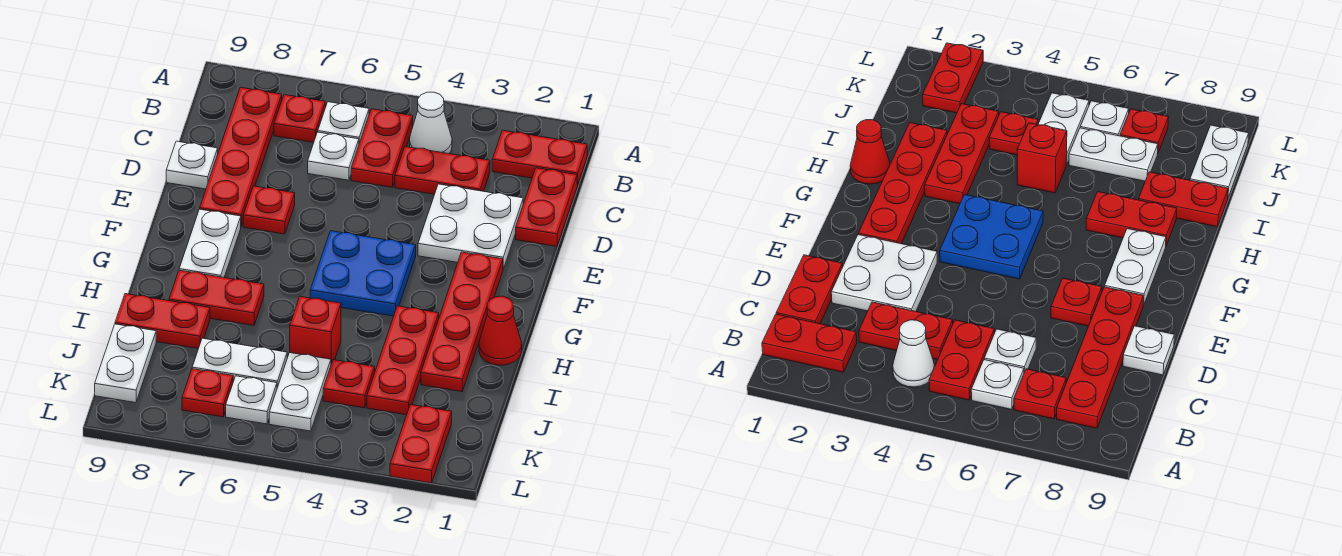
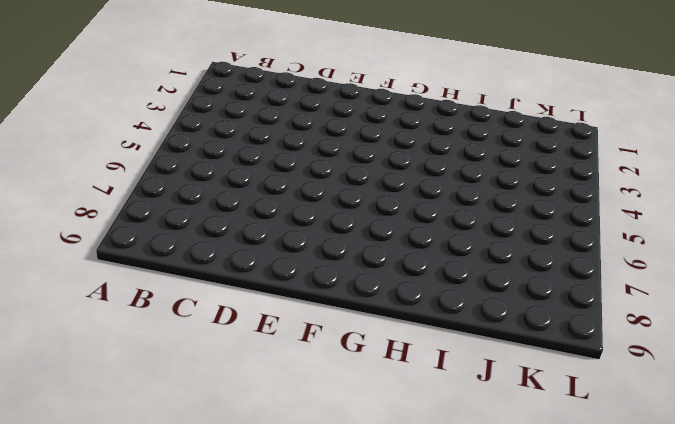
none -> red plate B1:B2 level 1
none -> white cone B4 level 1
none -> red plate B5:C5 level 1

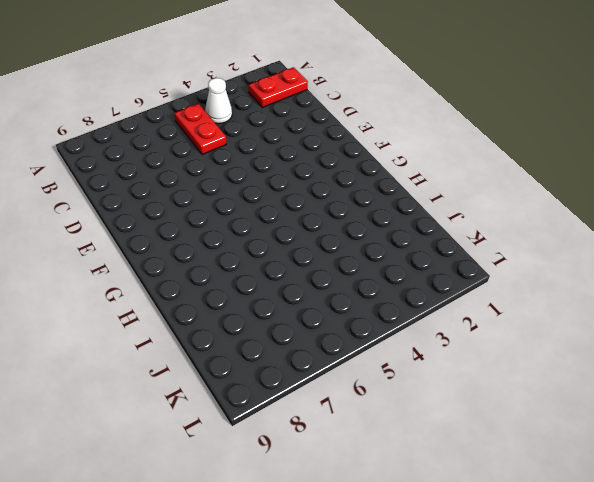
none -> white plate B6 level 1
none -> red plate B7 level 1
none -> red plate B8:E8 level 1

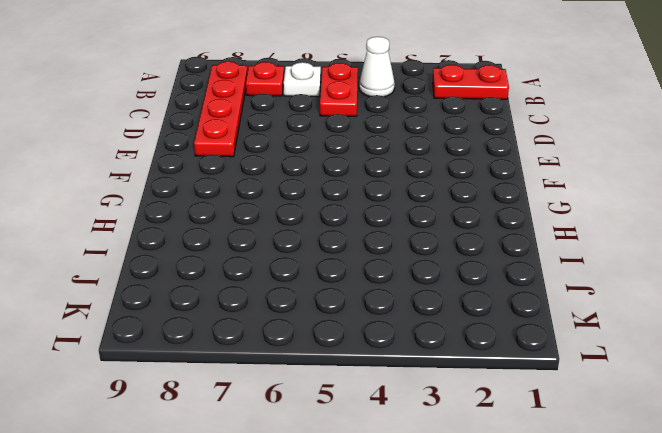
none -> red plate C1:D1 level 1
none -> red plate C3:C4 level 1
none -> white plate C6 level 1

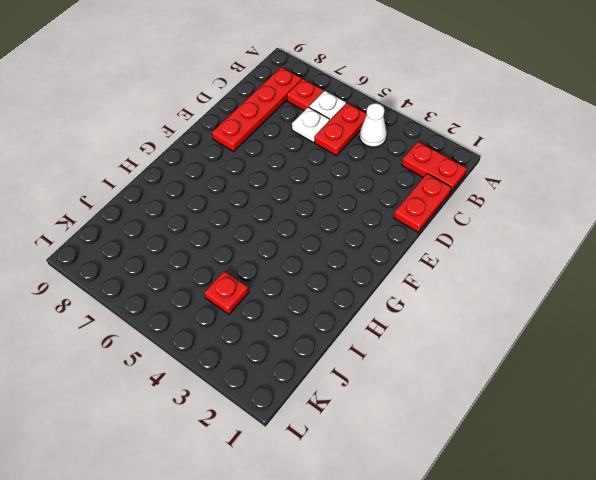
none -> red plate C3:C4 level 1
none -> white plate D2:E3 level 1
none -> white plate D9 level 1

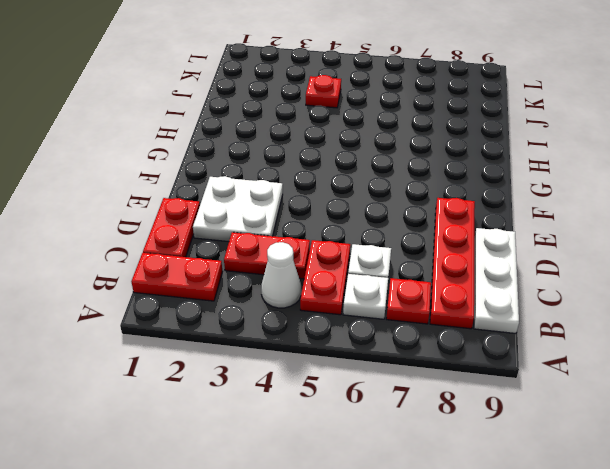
white plate B9:D9 level 1 -> white plate D9 level 1
none -> red plate E7 level 1
none -> red plate F2:I2 level 1
none -> blue plate F4:G5 level 1

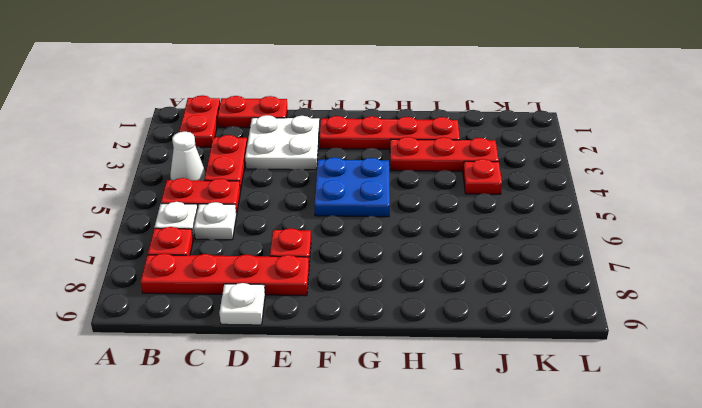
none -> white plate F8:G8 level 1
none -> red cone H1 level 1
none -> red plate H7:H8 level 1

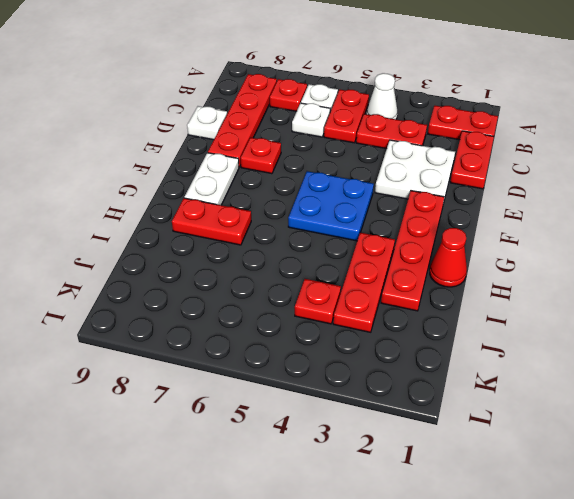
none -> red brick I5 level 1
none -> red plate I8:I9 level 1
none -> white plate J5:K5 level 1

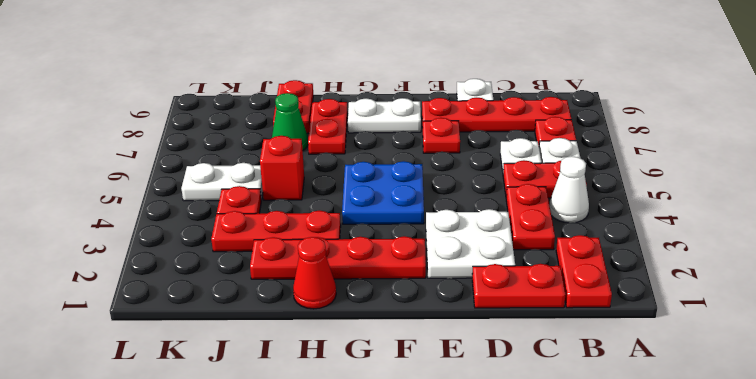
green cone I7 level 1 -> none
none -> white plate J6:J7 level 1
none -> white plate J9:K9 level 1
none -> red plate K2:L2 level 1

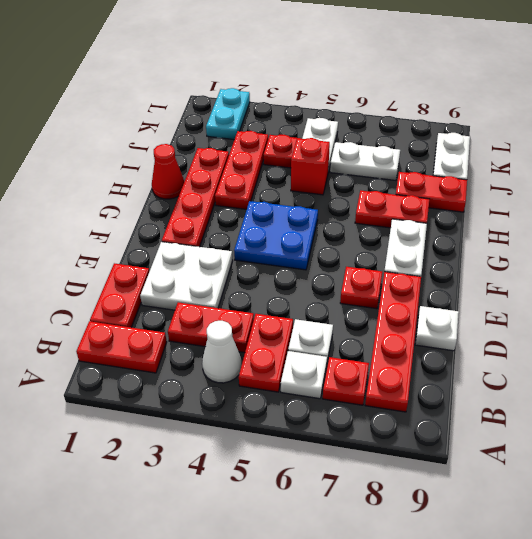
cyan plate K2:L2 level 1 -> red plate K2:L2 level 1
none -> white plate K6 level 1
none -> red plate K7 level 1

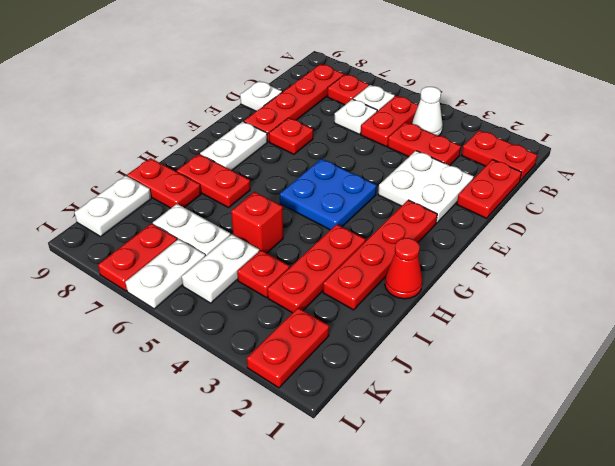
white plate K6:L6 level 1 -> white plate K6 level 1
red plate K7:L7 level 1 -> red plate K7 level 1

